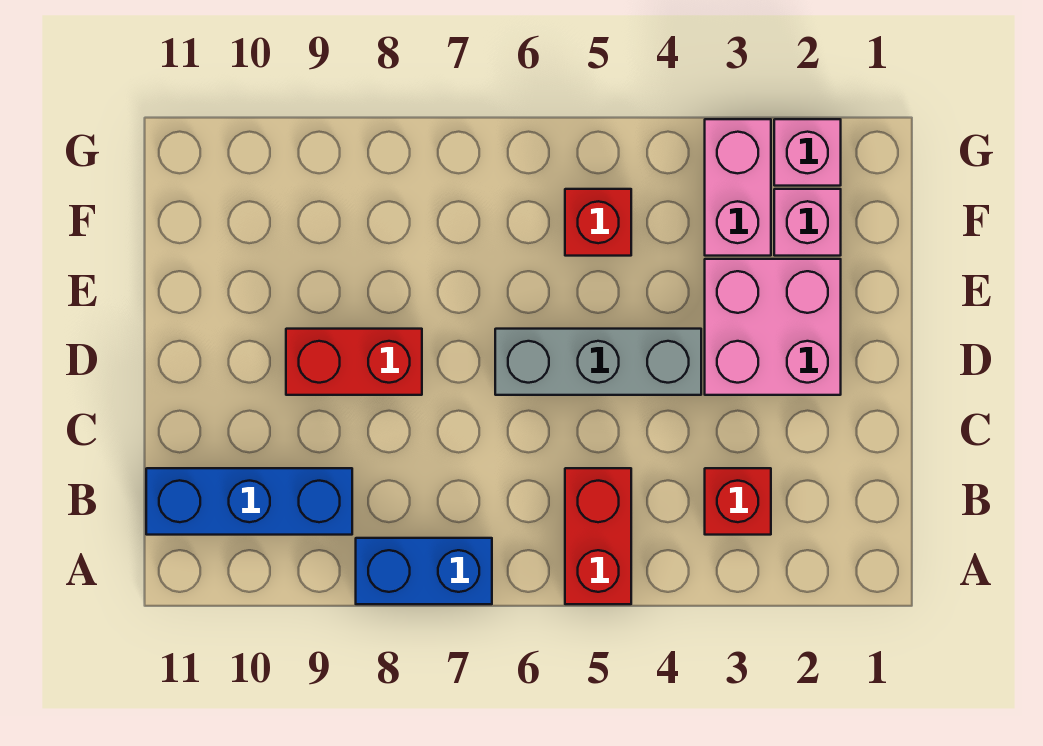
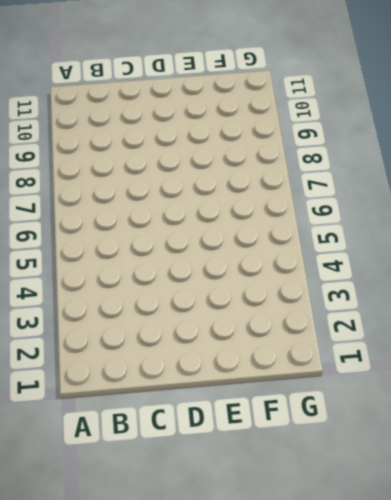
none -> red brick A5:B5 level 1
none -> blue brick A7:A8 level 1

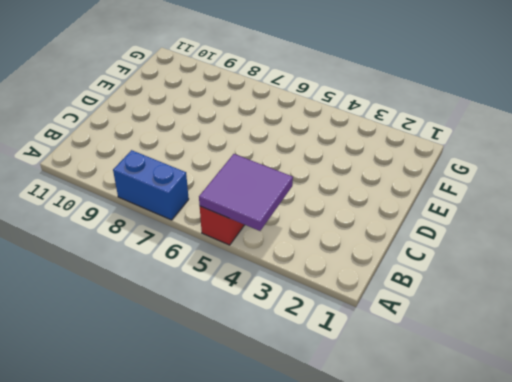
purple tile A4:B5 level 2 -> none
none -> red brick B3 level 1
none -> blue brick B9:B11 level 1

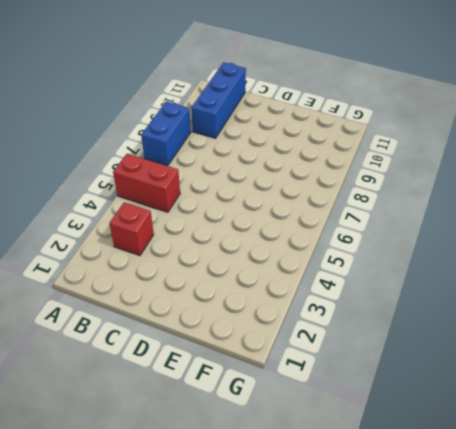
none -> pink brick D2:E3 level 1
none -> grey brick D4:D6 level 1

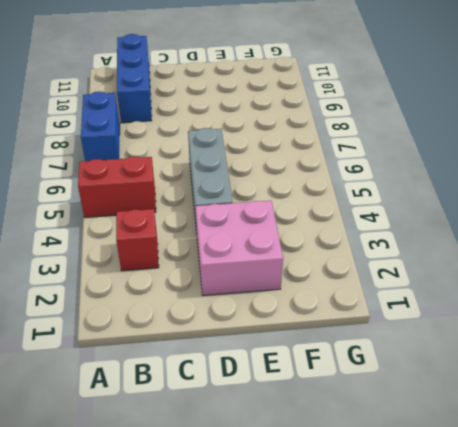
none -> red brick D8:D9 level 1
none -> pink brick F2 level 1

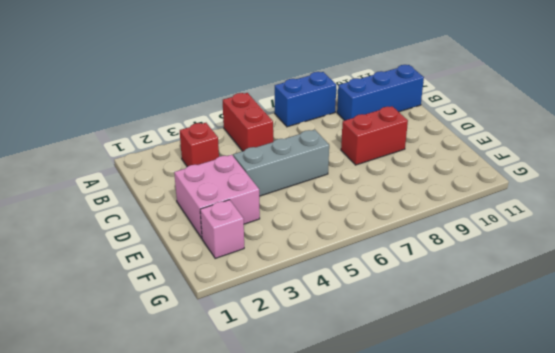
none -> pink brick F3:G3 level 1
none -> red brick F5 level 1

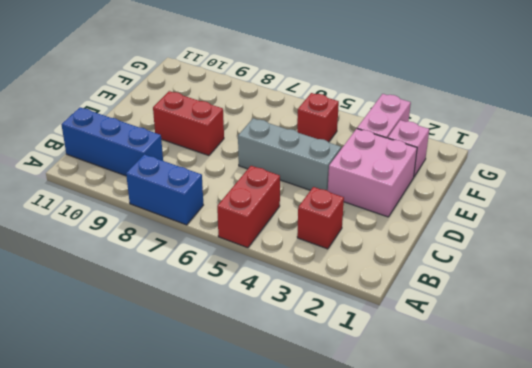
none -> pink brick G2 level 1

